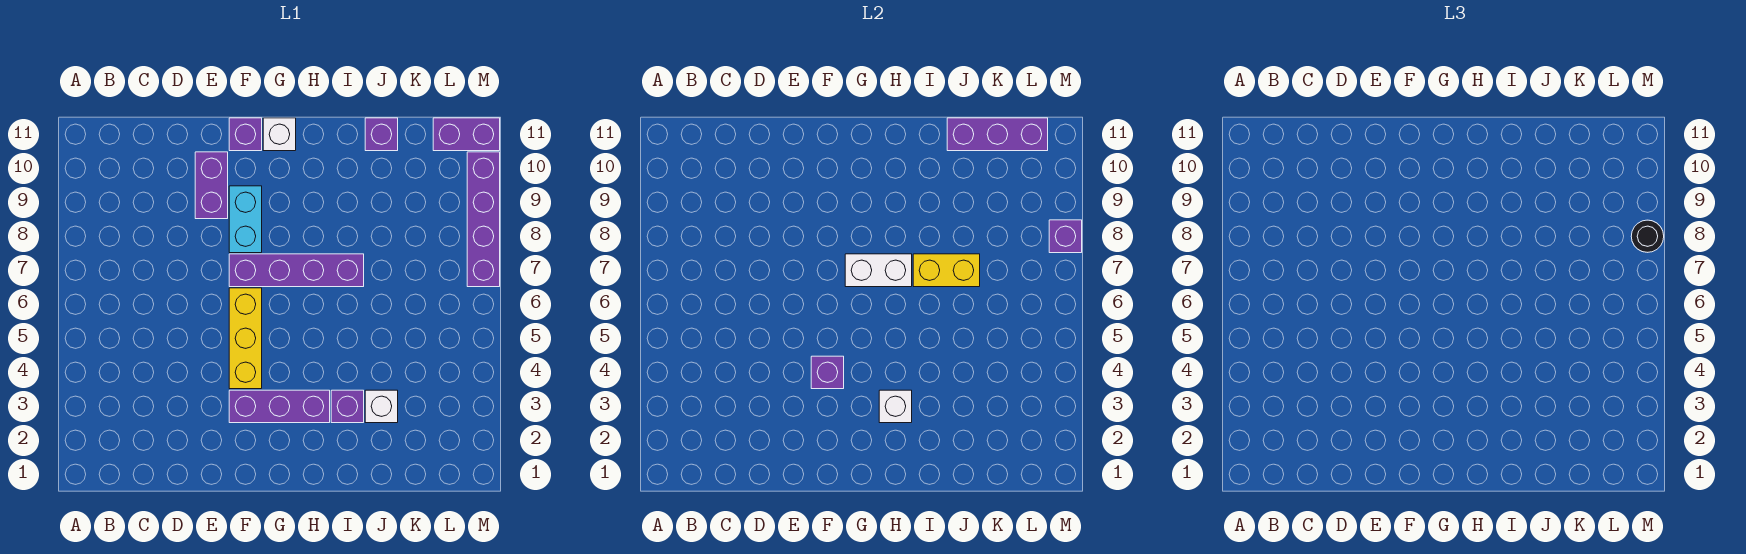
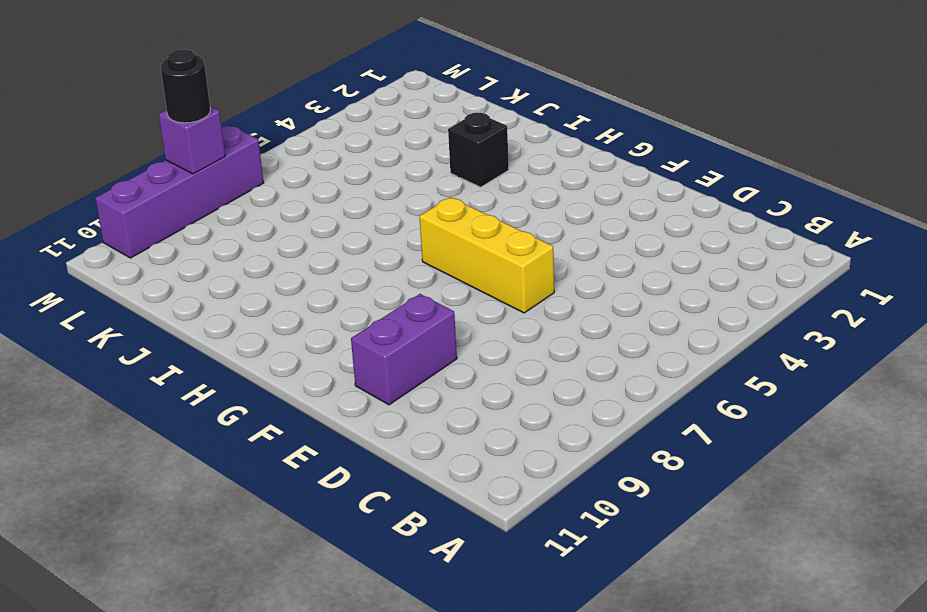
yellow brick E6:G6 level 1 -> yellow brick F4:F6 level 1
black brick I3 level 1 -> purple brick I3 level 1
none -> purple brick F3:H3 level 1
none -> purple brick F7:I7 level 1
none -> cyan brick F8:F9 level 1

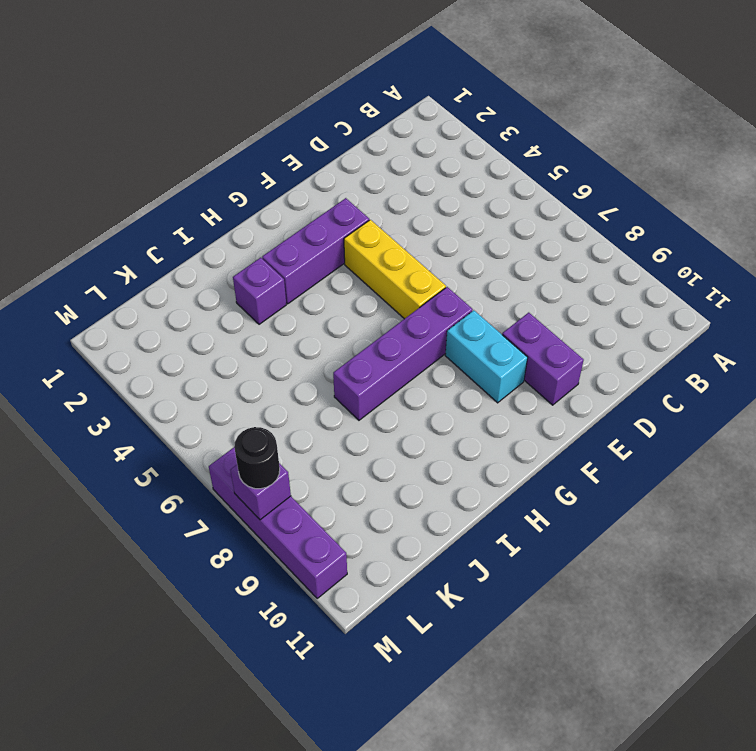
none -> purple brick F11 level 1
none -> white brick G11 level 1
none -> white brick J3 level 1

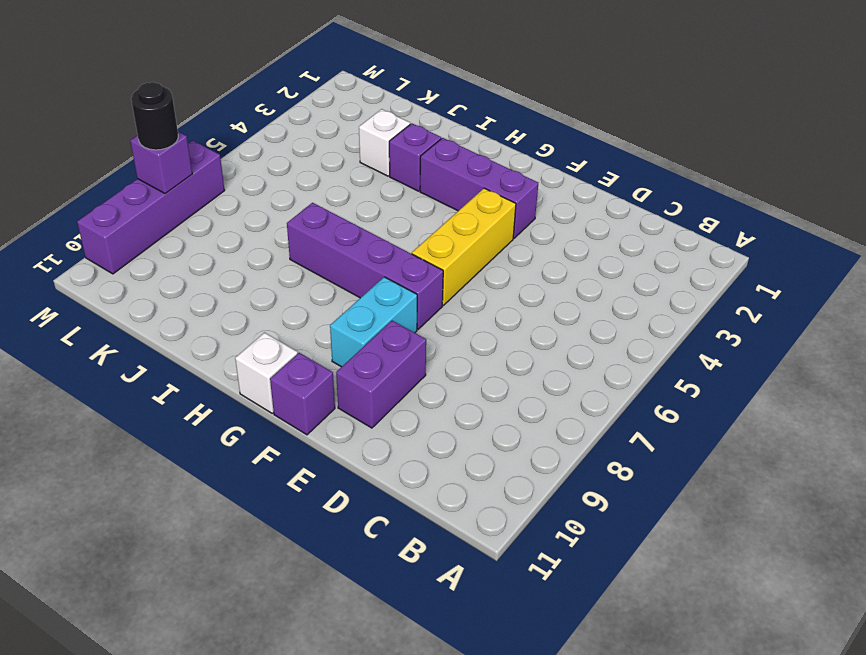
none -> purple brick J11 level 1
none -> purple brick L11:M11 level 1
none -> purple brick F4 level 2

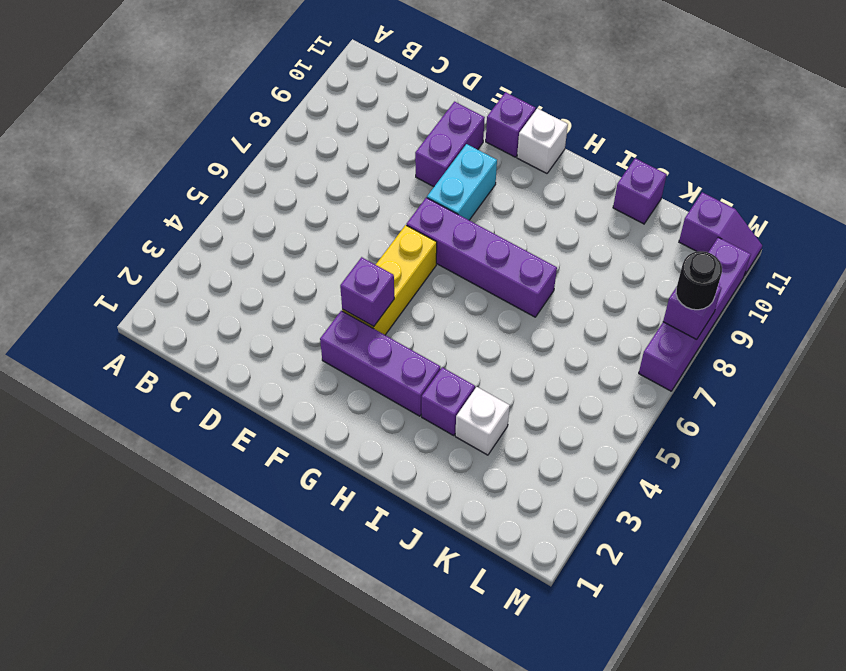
purple slope L11:M11 level 1 top L -> purple brick L11:M11 level 1
none -> white brick G7:H7 level 2
none -> white brick H3 level 2
none -> yellow brick I7:J7 level 2

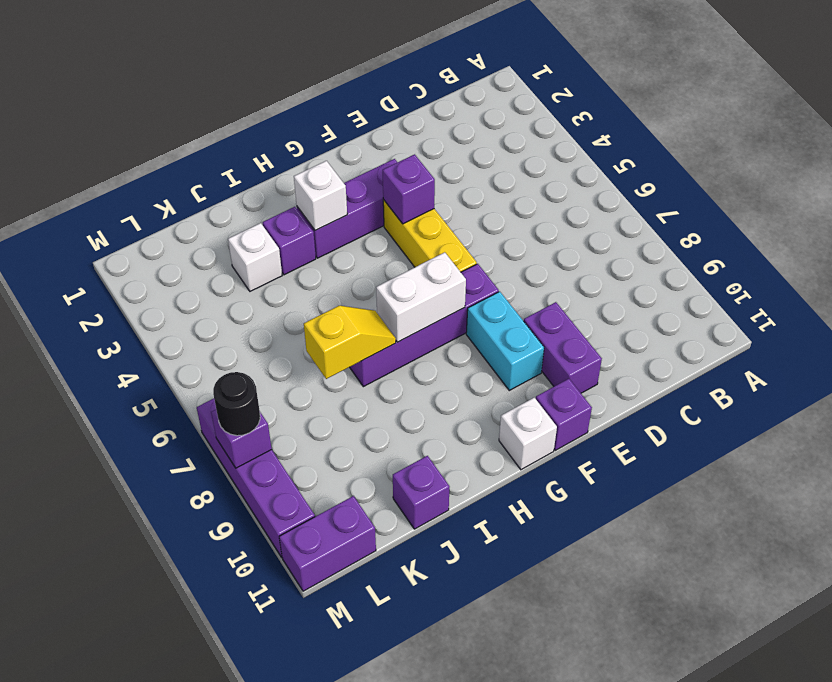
yellow slope I7:J7 level 2 top J -> yellow brick I7:J7 level 2
none -> purple brick J11:L11 level 2

